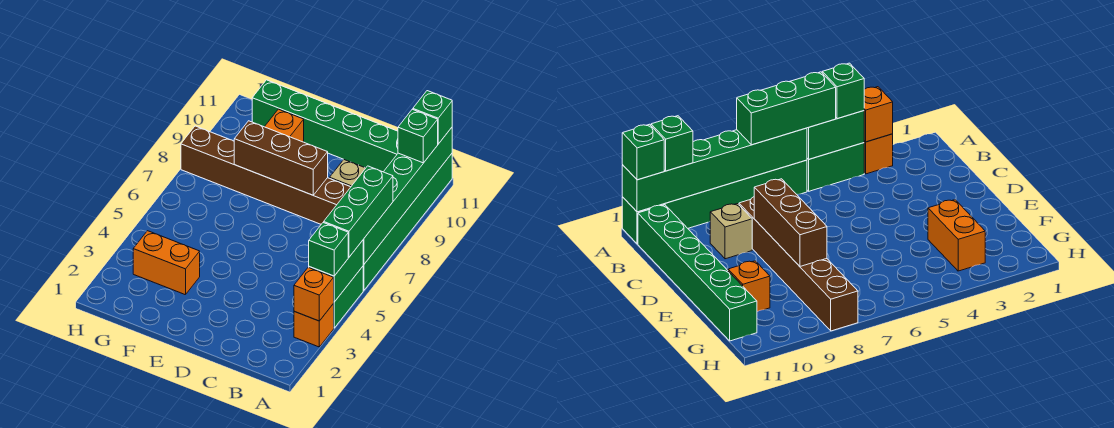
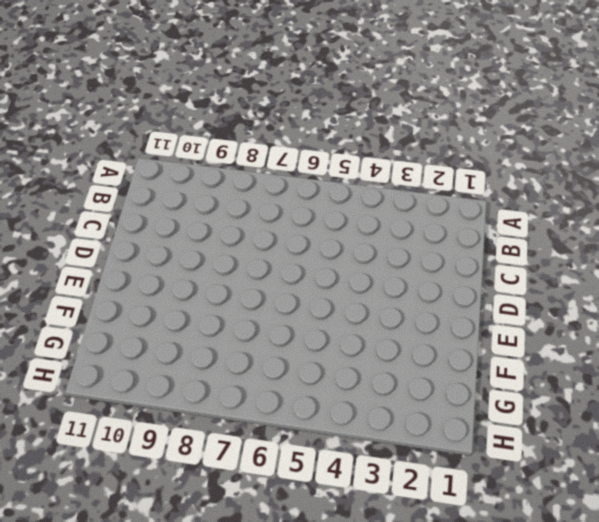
none -> orange brick A3 level 1
none -> green brick A4:A5 level 1
none -> green brick A6:A11 level 1

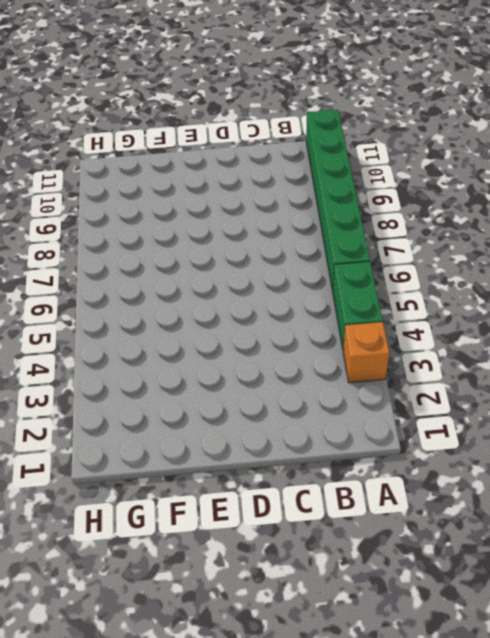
none -> green brick B11:G11 level 1
none -> brown brick C8:H8 level 1
none -> tan brick C9 level 1

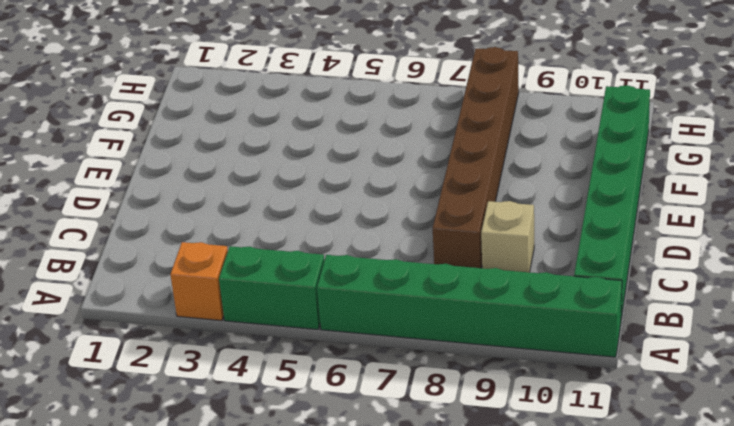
none -> orange brick F3:G3 level 1
none -> orange brick F10 level 1
none -> orange brick A3 level 2

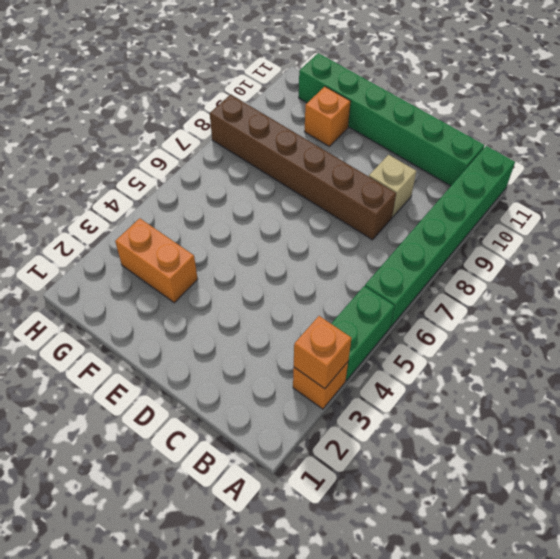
none -> green brick A4:A5 level 2
none -> green brick A6:A11 level 2
none -> brown brick D8:F8 level 2

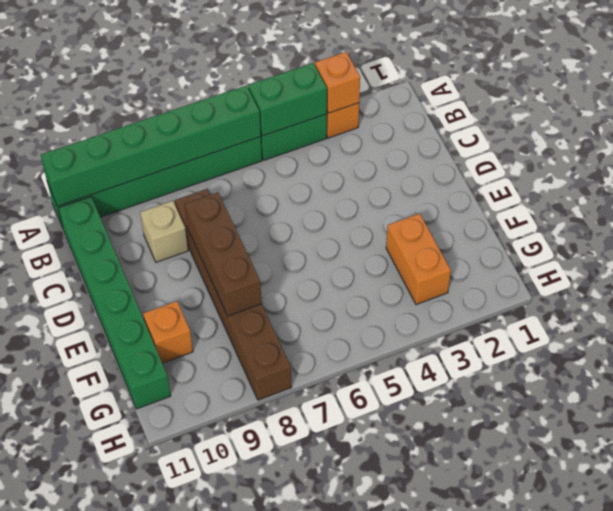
none -> green brick A4 level 3
none -> green brick A5:A7 level 3
none -> green brick A10 level 3

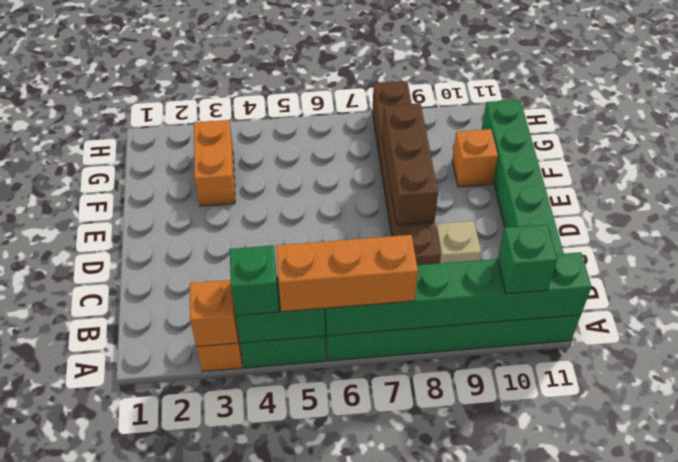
orange brick A5:A7 level 3 -> green brick A5:A7 level 3
none -> green brick A11 level 3

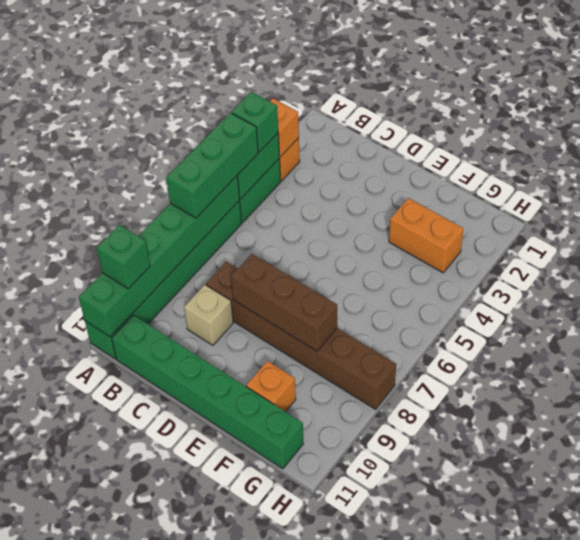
none -> green brick A11 level 3

